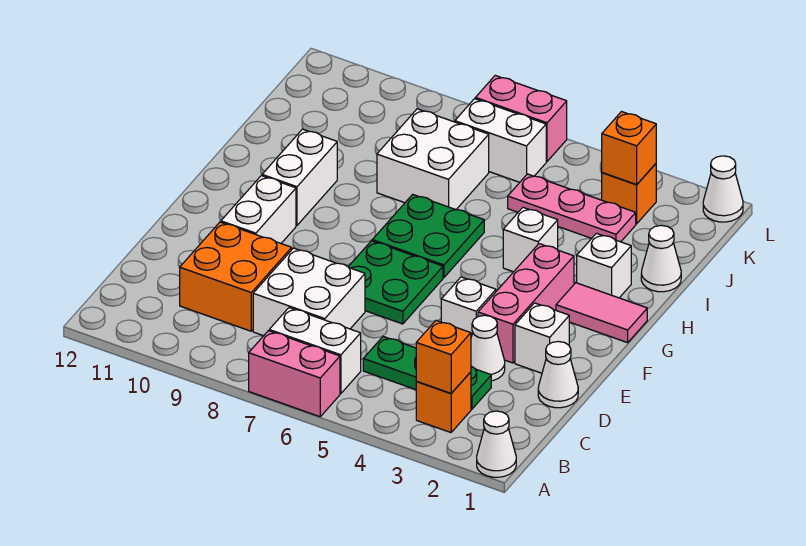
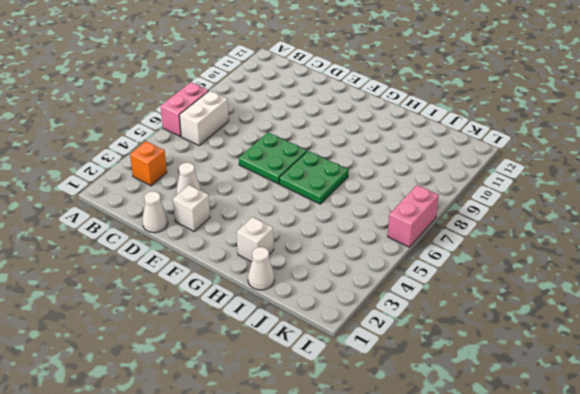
none -> white cone A1 level 1
none -> green plate C3:C5 level 1
none -> white brick C7:D8 level 1

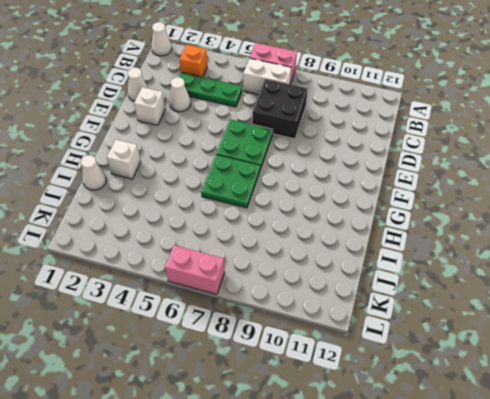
black brick C7:D8 level 1 -> white brick C7:D8 level 1
none -> orange brick C9:D10 level 1
none -> pink brick E3:G3 level 1
none -> white brick E4 level 1

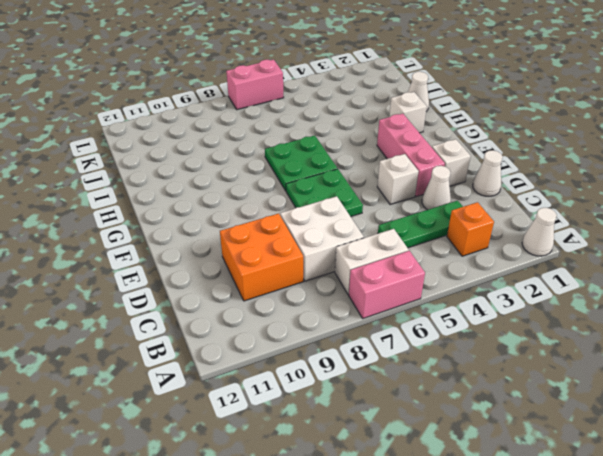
none -> white brick E10:F10 level 1
none -> pink tile G1:G2 level 1
none -> white brick G10:H10 level 1

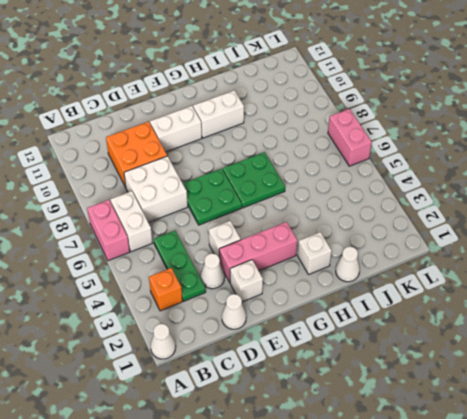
none -> pink tile G1:G2 level 1
none -> white brick H4 level 1
none -> white brick I7:J8 level 1

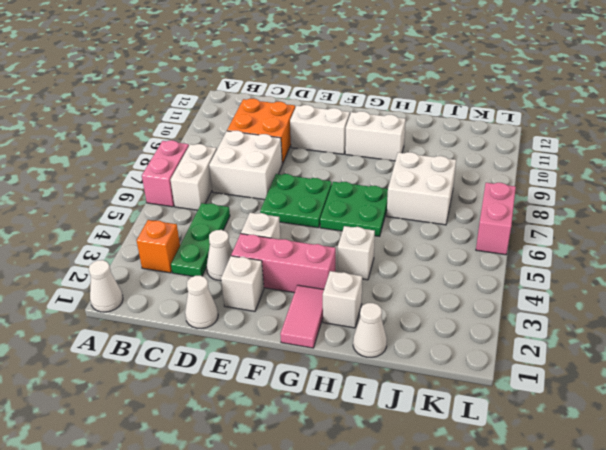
none -> pink plate J3:J5 level 1
none -> orange brick K3 level 1
none -> white brick K6:K7 level 1

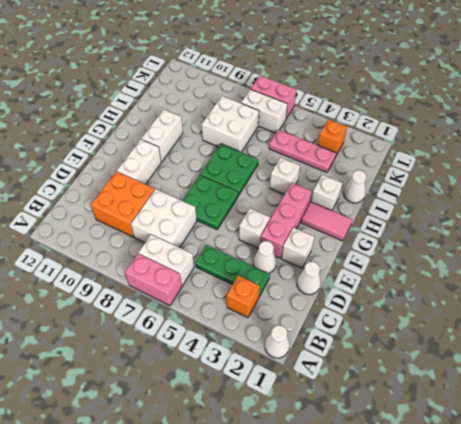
none -> white cone L1 level 1
none -> orange brick B3 level 2
none -> orange brick K3 level 2

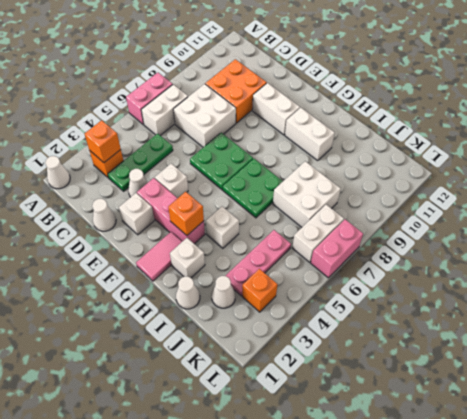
orange brick G3 level 2 -> orange brick K3 level 2
white cone J2 level 1 -> white cone L1 level 1

